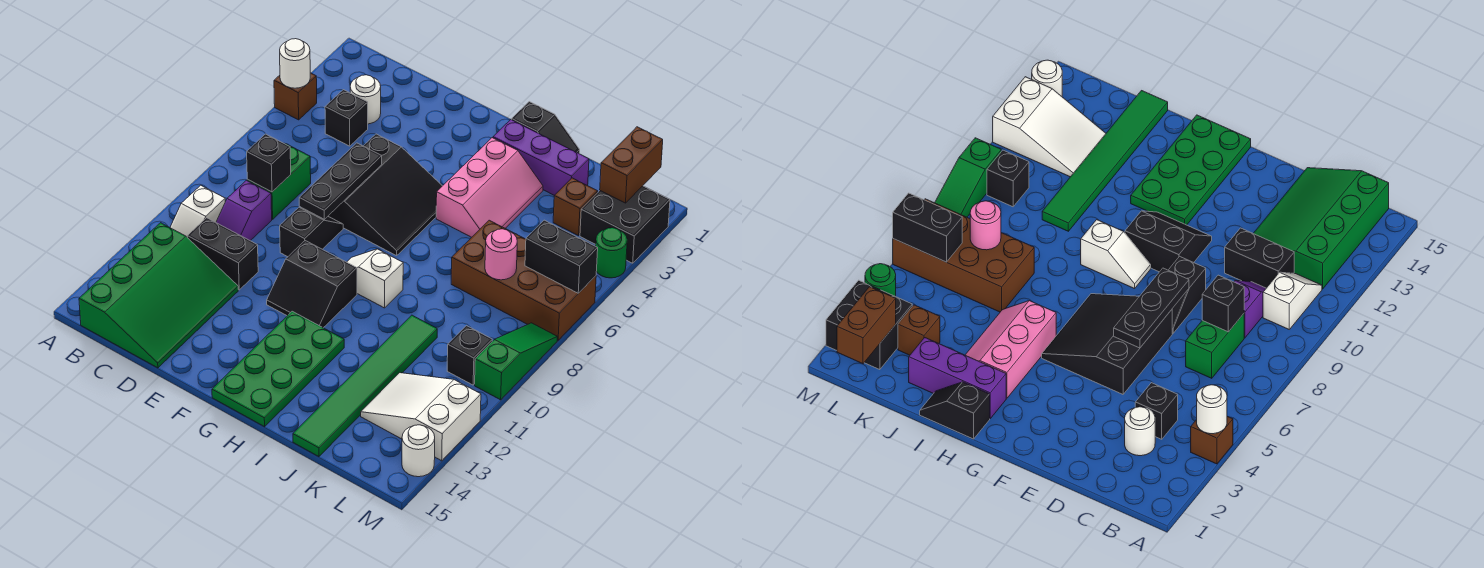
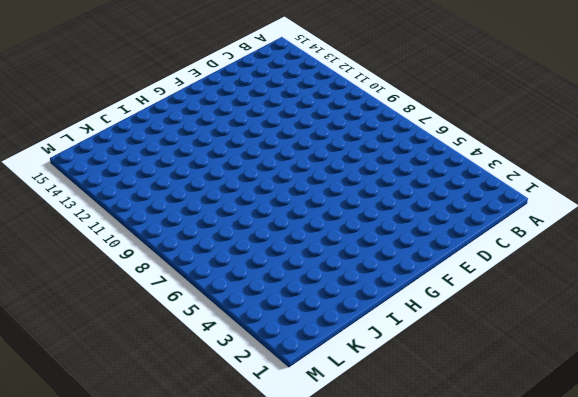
none -> brown brick A4 level 1
none -> white slope B10:B11 level 1 top 10
none -> green slope B12:D15 level 1 top B
none -> white round brick C3 level 1

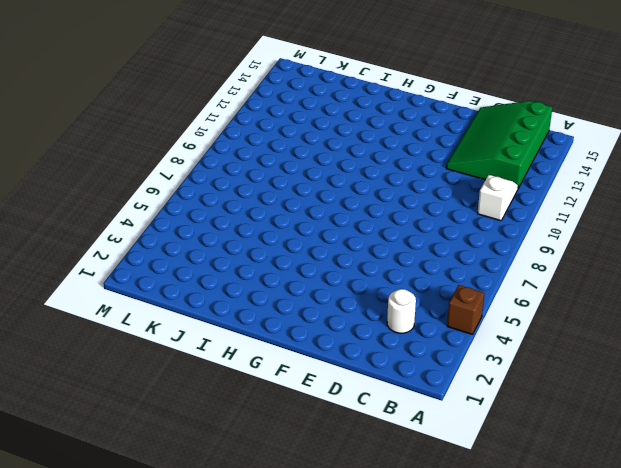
none -> black brick C4 level 1
none -> green brick C7:C8 level 1
none -> purple slope C9:C10 level 1 top 9
none -> black brick C11:D11 level 1

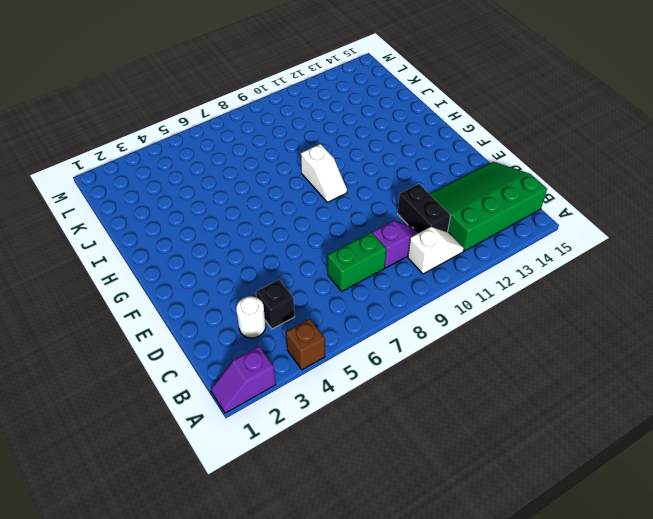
purple slope A1:A2 level 1 top 2 -> none
none -> black slope E5:G7 level 1 top E
none -> black slope E8:E9 level 1 top 9
none -> black slope F10:G11 level 1 top 10
none -> green plate G12:H15 level 1

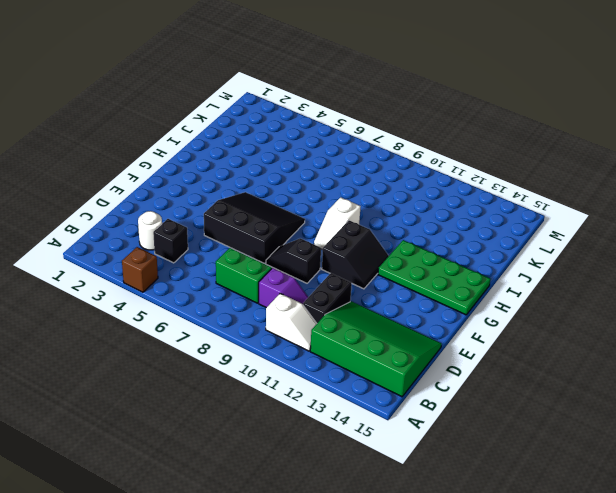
none -> black slope H1:I1 level 1 top H
none -> purple brick H2:J2 level 1
none -> pink slope H3:I5 level 1 top H
none -> brown brick J6:M7 level 1

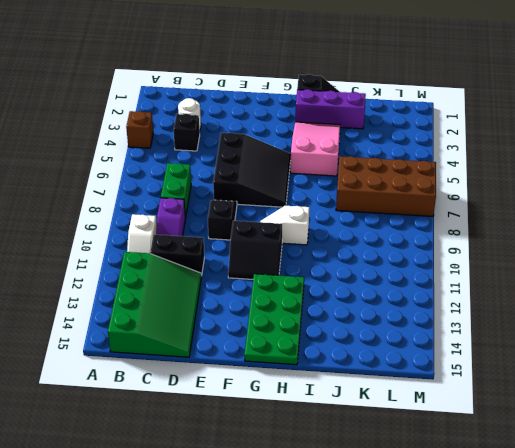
pink slope H3:I5 level 1 top 5 -> pink slope H3:I5 level 1 top H
none -> green tile J10:J15 level 1
none -> brown brick K3 level 1
none -> white slope K12:M13 level 1 top M
none -> black brick L2:M3 level 1

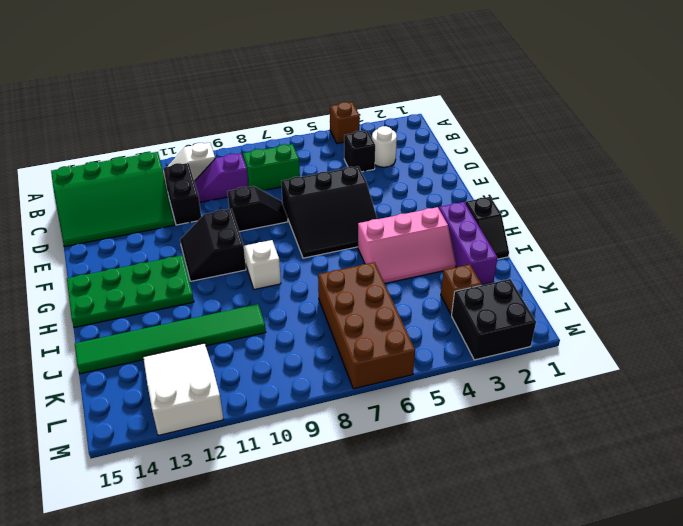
none -> black brick L10 level 1
none -> green round brick M4 level 1
none -> green slope M8:M10 level 1 top 10
none -> white round brick M14 level 1

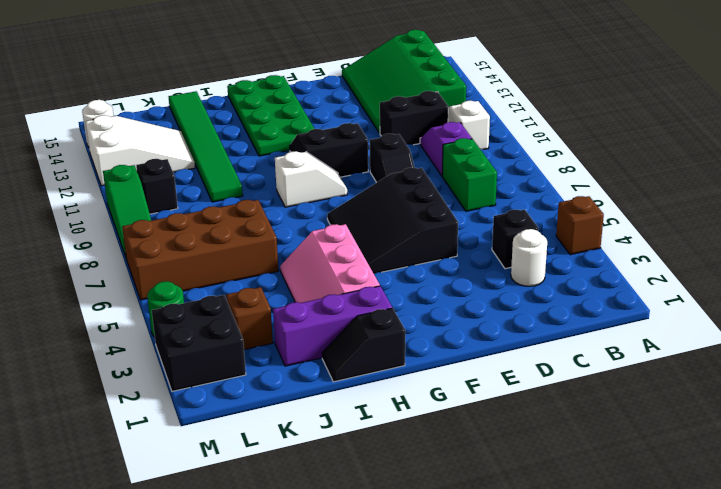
none -> white round brick A4 level 2
none -> black brick C8 level 2
none -> black plate E6:E8 level 2
none -> pink round brick K7 level 2

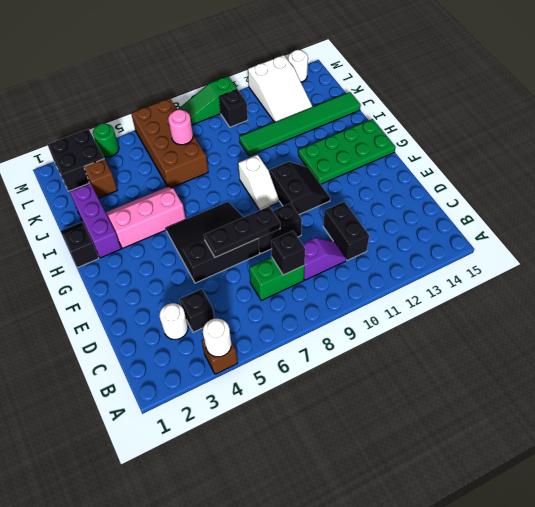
none -> white slope B10:B11 level 1 top 10
none -> green slope B12:D15 level 1 top B
none -> brown brick L1:L2 level 2
none -> black brick L6:M6 level 2

